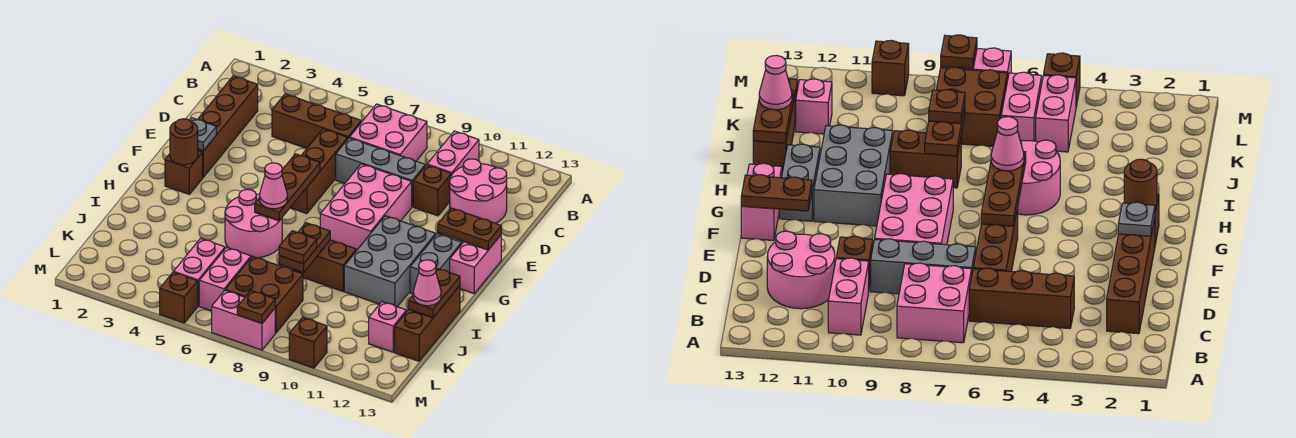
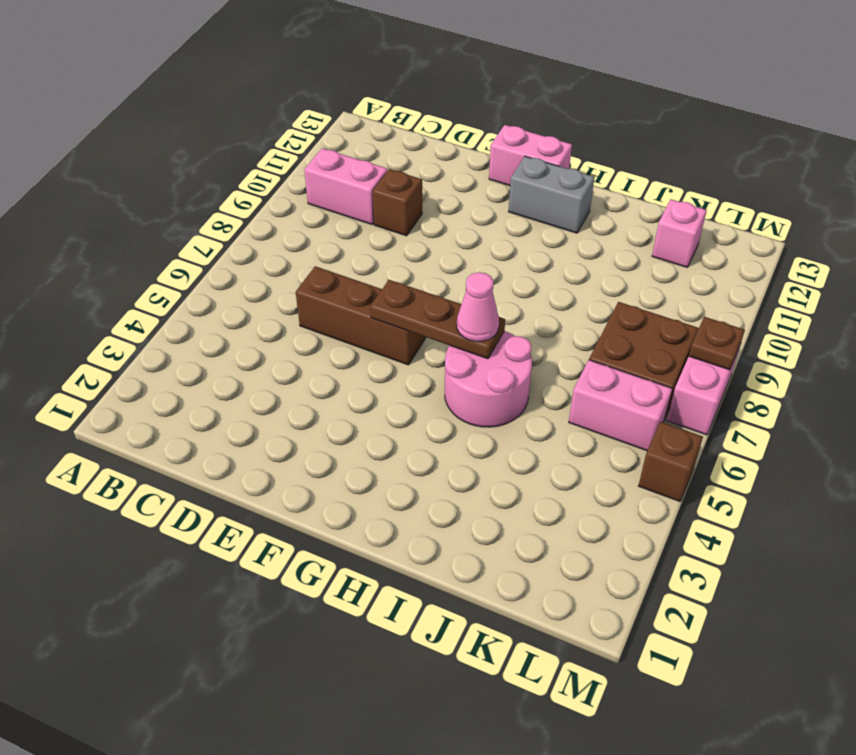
none -> pink brick B7:C8 level 1
none -> brown brick C2:F2 level 1
none -> brown brick C4:C6 level 1
none -> pink round brick C11:D12 level 1

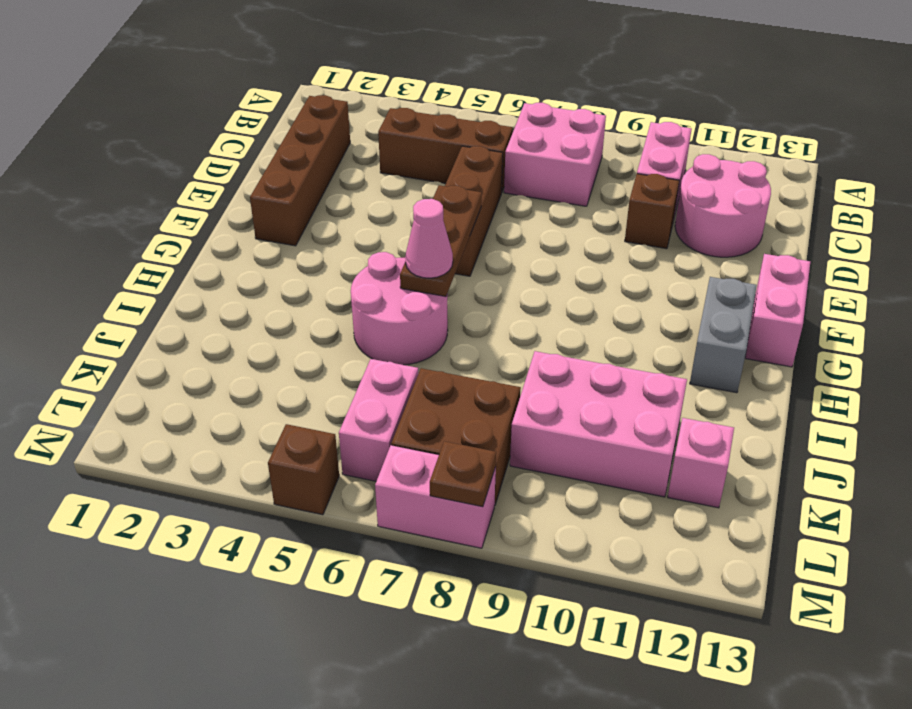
pink brick J9:K11 level 1 -> pink brick E8:G9 level 1
none -> grey brick D7:D9 level 1
none -> brown brick G2 level 1
none -> grey brick G10:I11 level 1
none -> brown brick I8:I9 level 1

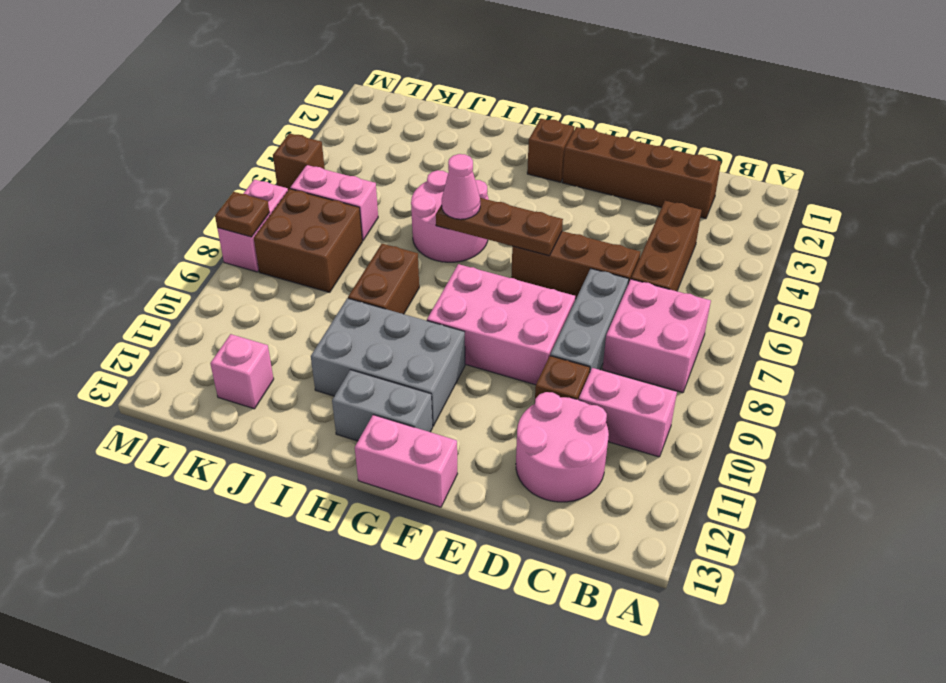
none -> brown brick I13:K13 level 1
none -> pink brick K5:L5 level 1
none -> brown brick M10 level 1
none -> grey plate F2 level 2

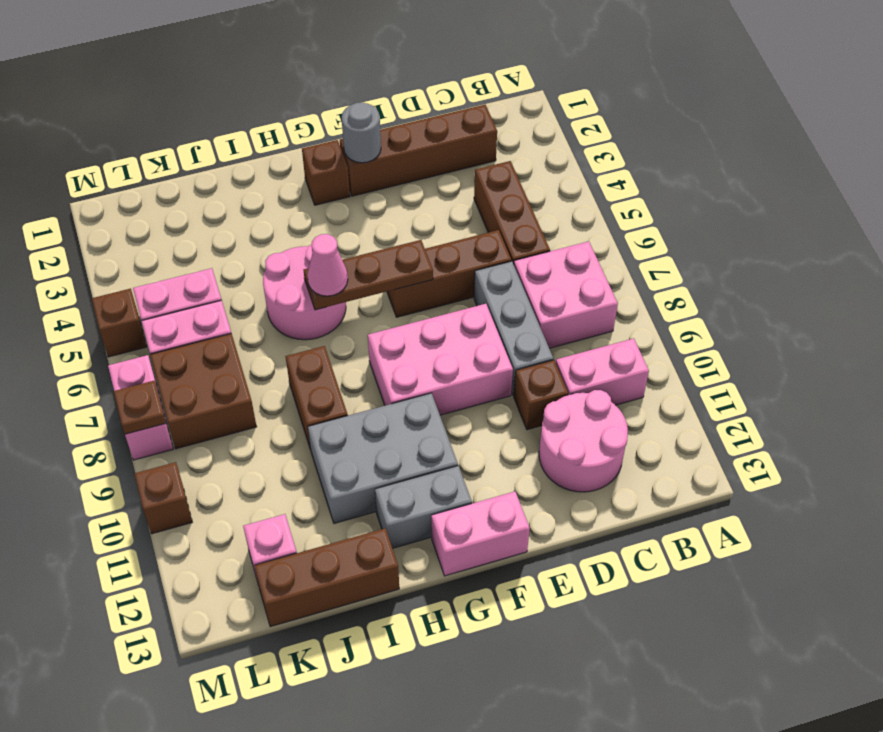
grey round brick F2 level 2 -> grey plate F2 level 2
none -> brown plate F12:F13 level 2
none -> brown round brick G2 level 2
none -> brown plate I8:J8 level 2
none -> brown plate I13:J13 level 2

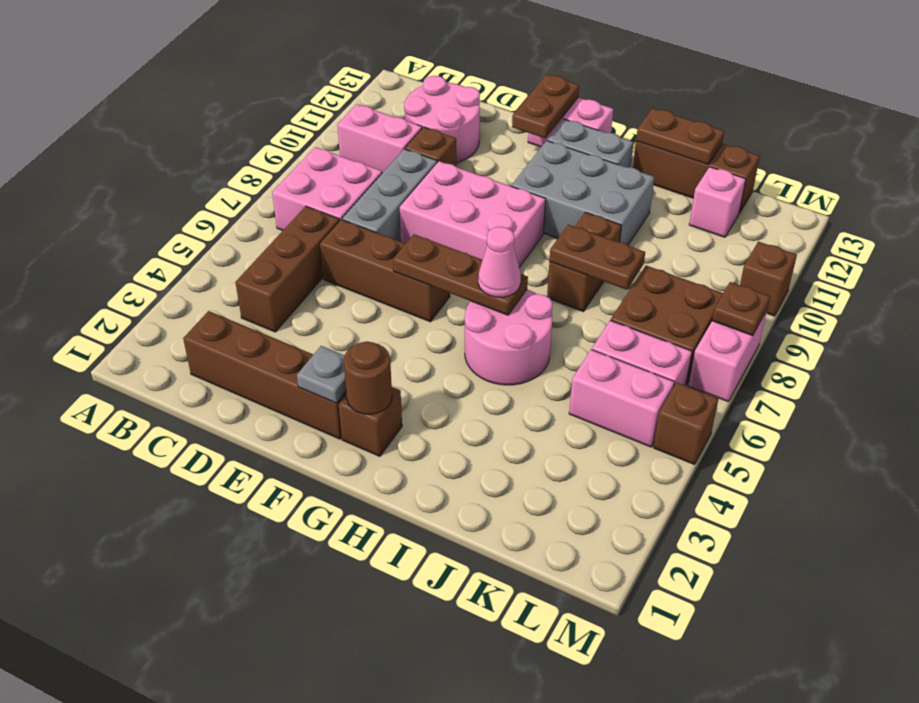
none -> brown plate J8 level 3
none -> pink cone J13 level 3

